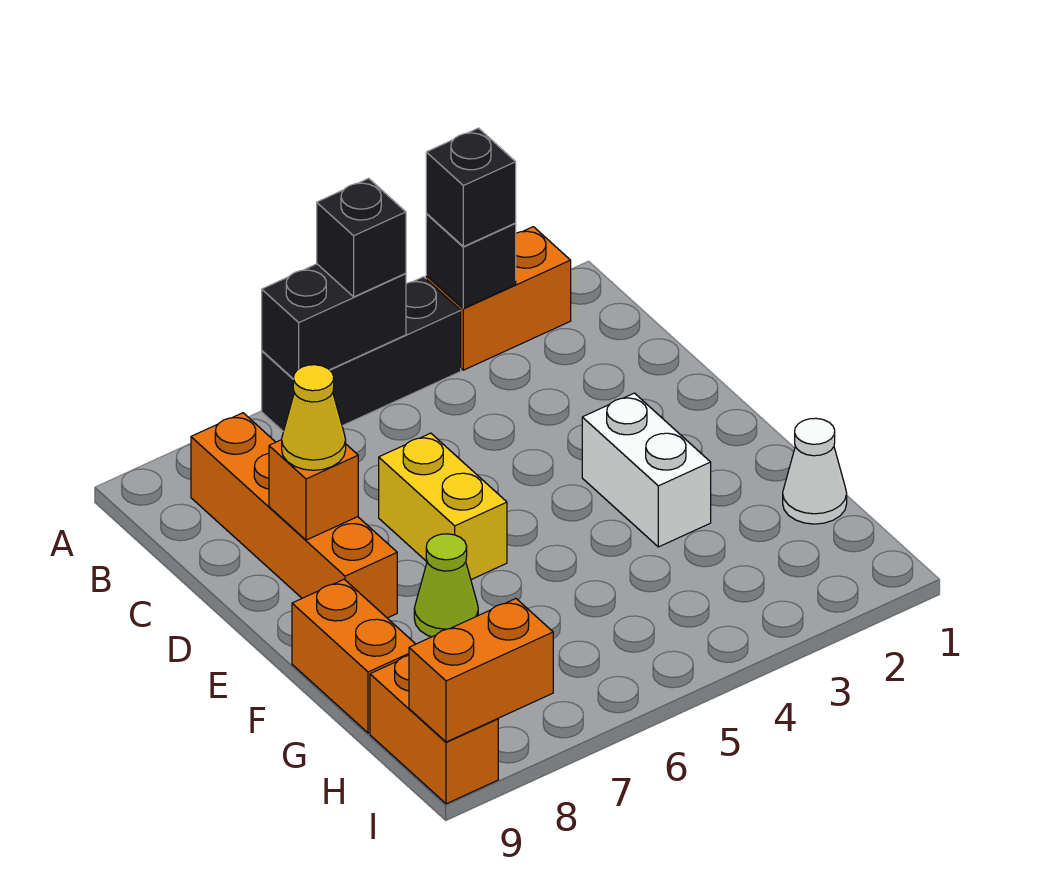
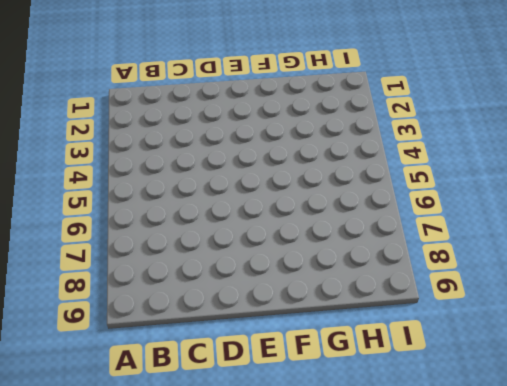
none -> orange brick A2:A3 level 1
none -> black brick A4:A6 level 1
none -> orange brick B8:E8 level 1

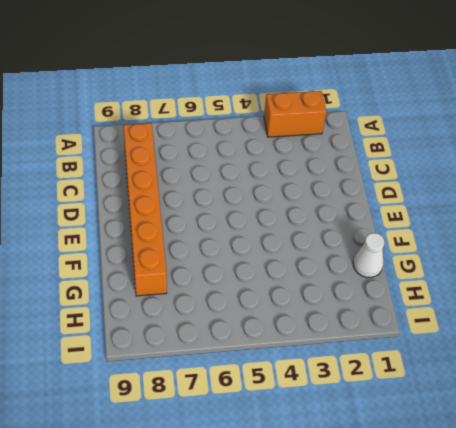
orange brick B8:G8 level 1 -> orange brick B8:E8 level 1
none -> black brick A4:A6 level 1
none -> yellow brick D6:E6 level 1
none -> white brick E3:F3 level 1

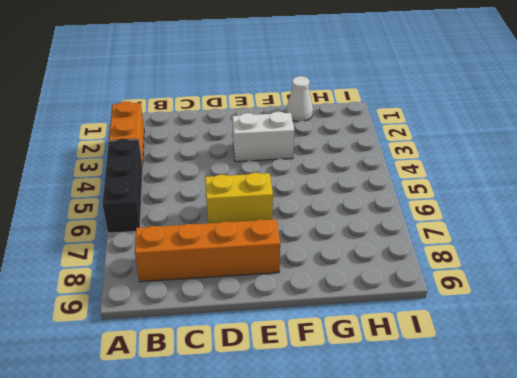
none -> lime cone F7 level 1
none -> orange brick F9:G9 level 1
none -> orange brick H9:I9 level 1

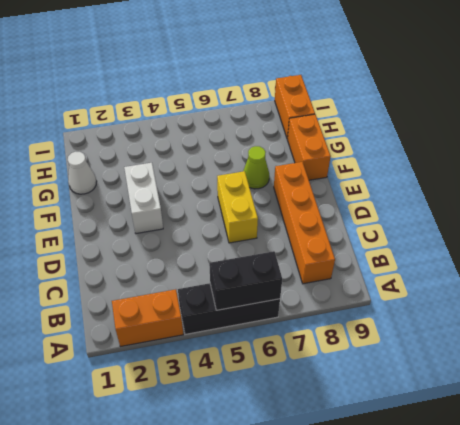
none -> black brick A3 level 2
none -> orange brick D8 level 2
none -> orange brick I8:I9 level 2

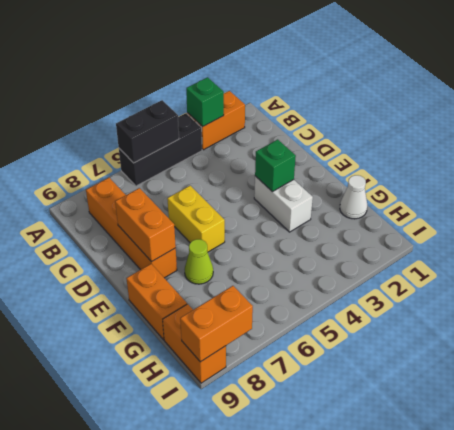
green brick A3 level 2 -> black brick A3 level 2
orange brick D8:E8 level 2 -> orange brick D8 level 2
green brick E3 level 2 -> none
none -> black brick A3 level 3
none -> black brick A5 level 3
none -> yellow cone D8 level 3

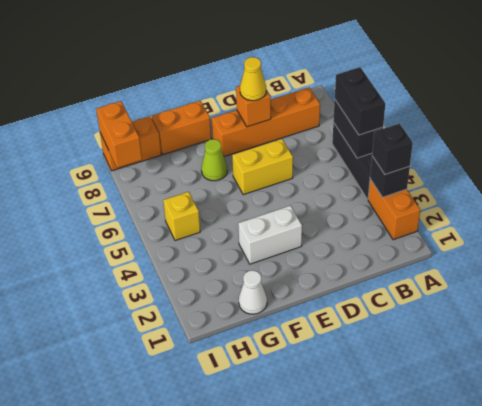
black brick A5:A6 level 3 -> black brick A5 level 3
yellow brick H5 level 1 -> none

